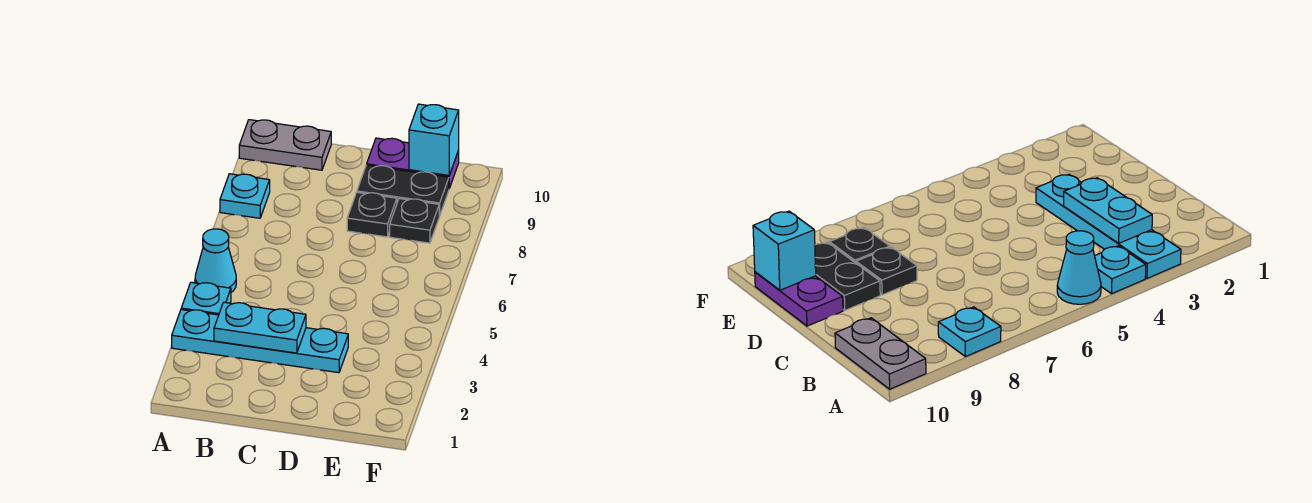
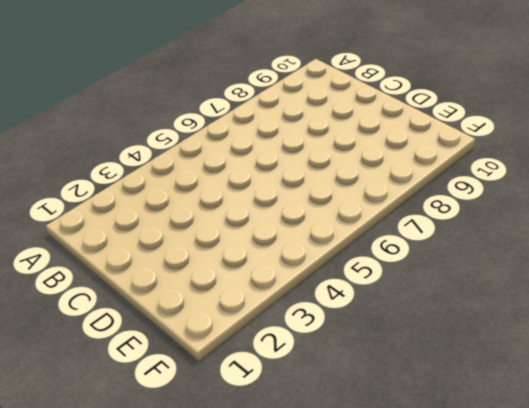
none -> cyan plate A3:D3 level 1
none -> cyan plate A4 level 1

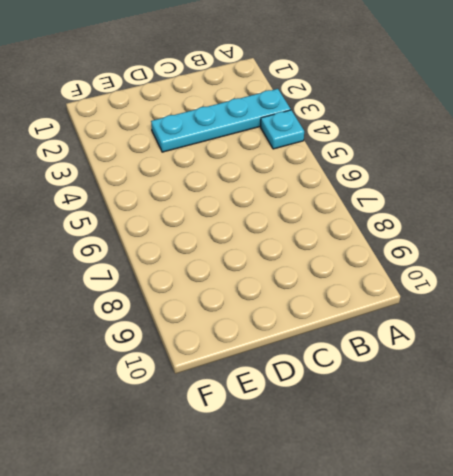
none -> cyan cone A5 level 1
none -> cyan plate A8 level 1

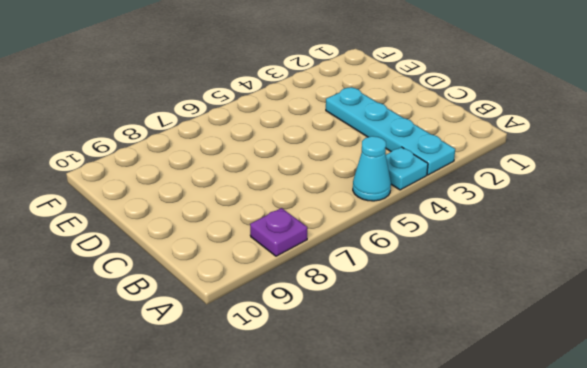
purple plate A8 level 1 -> cyan plate A8 level 1
none -> grey plate A10:B10 level 1
none -> black plate D8 level 1

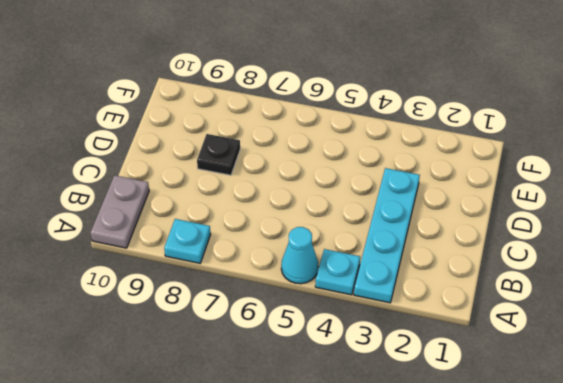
none -> black plate D9:E9 level 1
none -> purple plate D10:E10 level 1

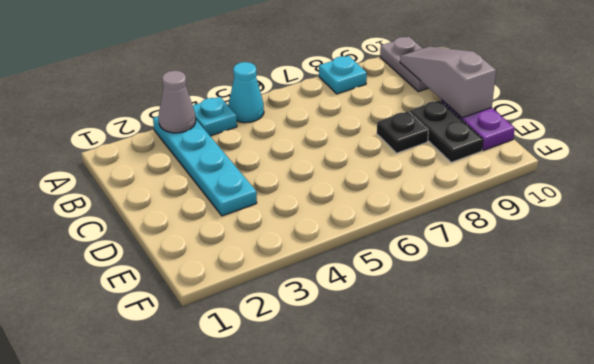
grey cone A3 level 2 -> none
grey slope B10:D10 level 2 top D -> none
none -> black plate E8 level 1
none -> cyan plate B3:C3 level 2

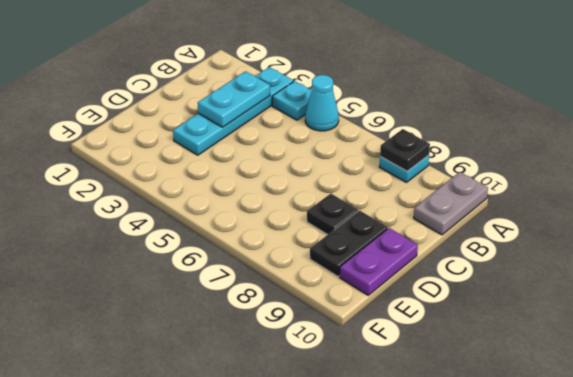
black plate A8 level 2 -> black plate E8 level 1
none -> cyan brick E10 level 2

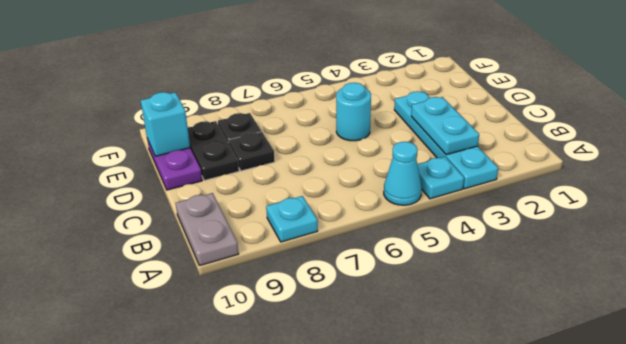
cyan round brick D5 level 1 -> none

